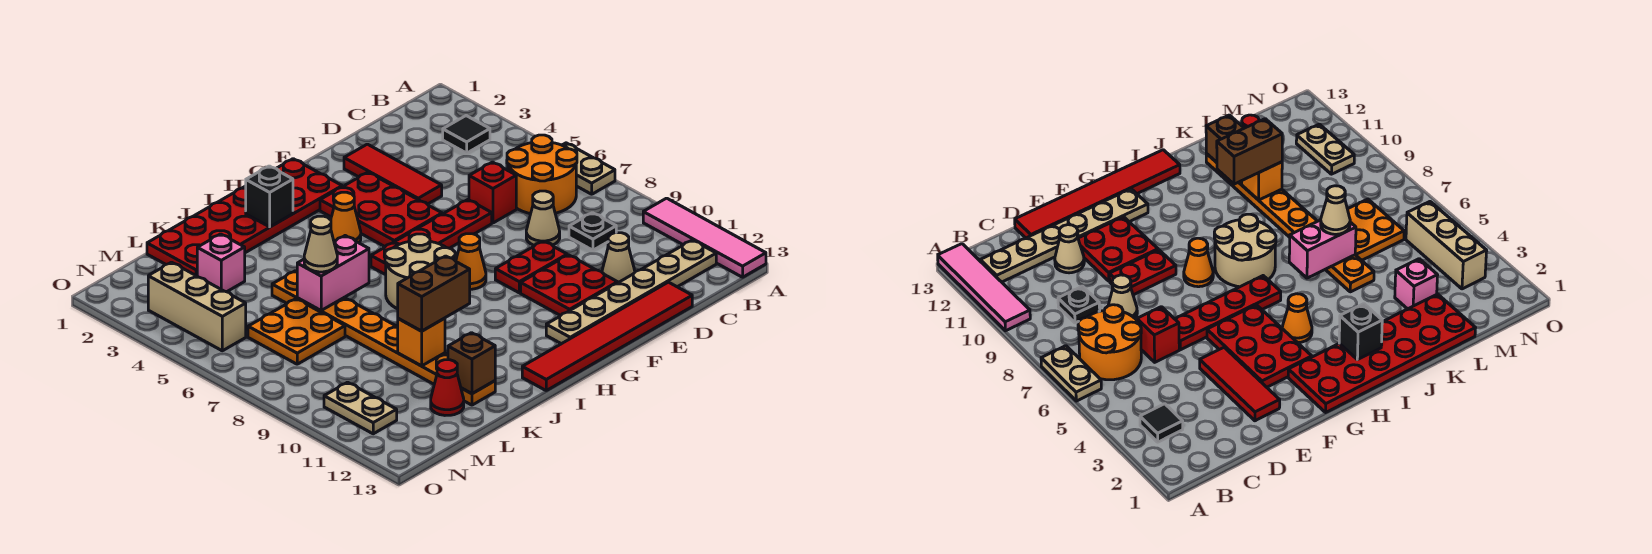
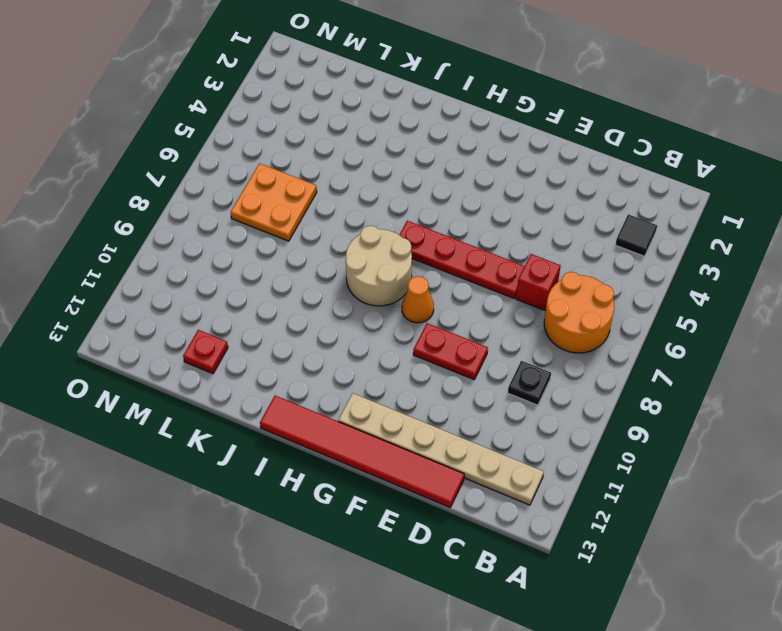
red plate L12 level 1 -> red cone L12 level 1
none -> tan plate A6:A7 level 1
none -> pink tile A10:A13 level 1
none -> tan cone D8 level 1
none -> tan cone D11 level 1

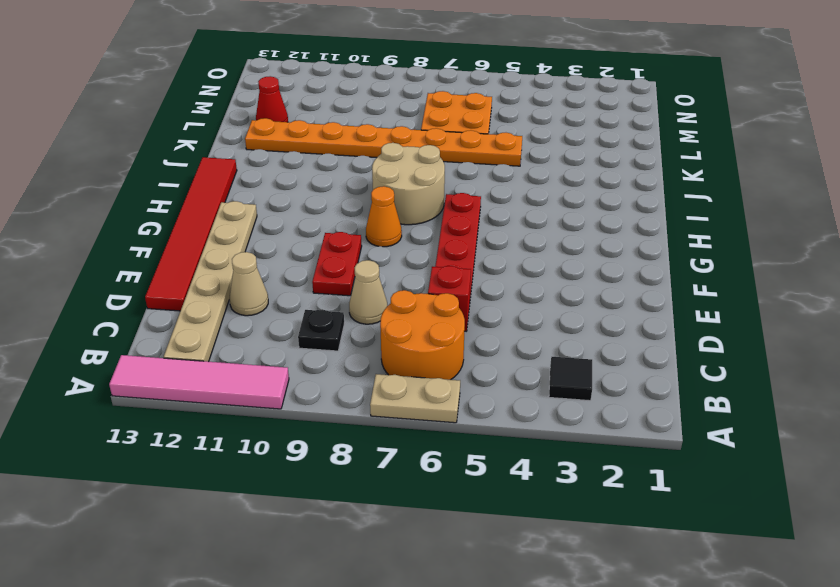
none -> red tile E2:E4 level 1
none -> red plate E10:F11 level 1
none -> red plate F3:G5 level 1
none -> red plate G1:L2 level 1

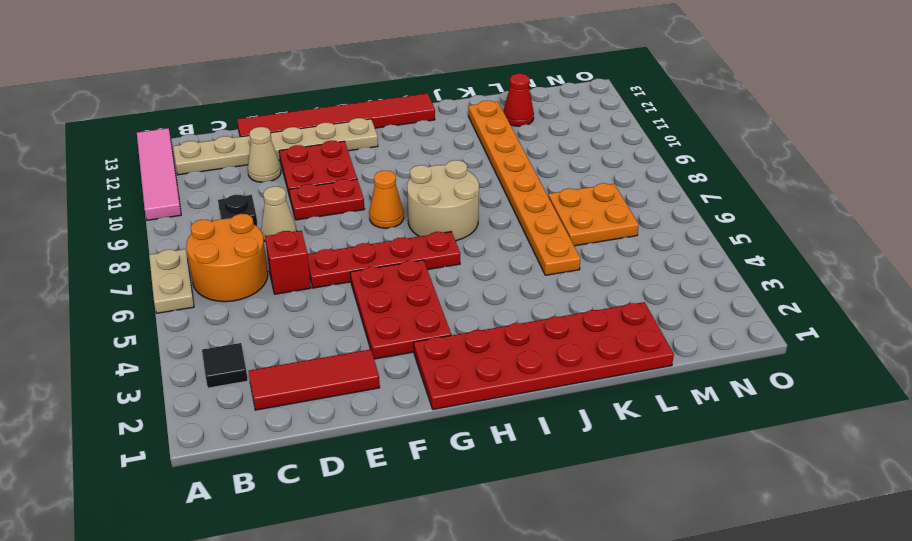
red tile C2:E2 level 1 -> red tile E2:E4 level 1
none -> orange cone H4 level 1
none -> pink brick L3 level 1
none -> tan brick N3:N5 level 1
none -> tan plate N10:N11 level 1

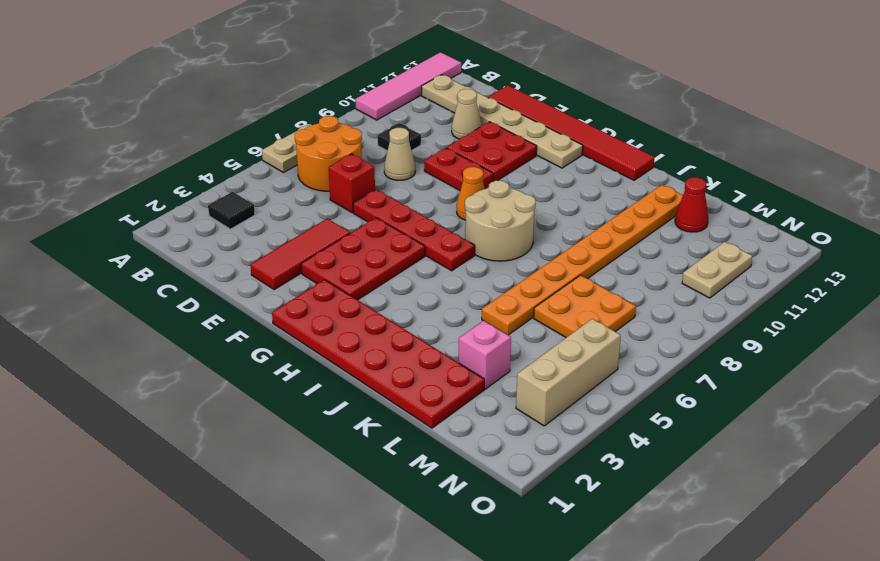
none -> orange cone H4 level 1
none -> black brick I2 level 2
none -> pink brick J6:K6 level 2
none -> orange brick K10 level 2

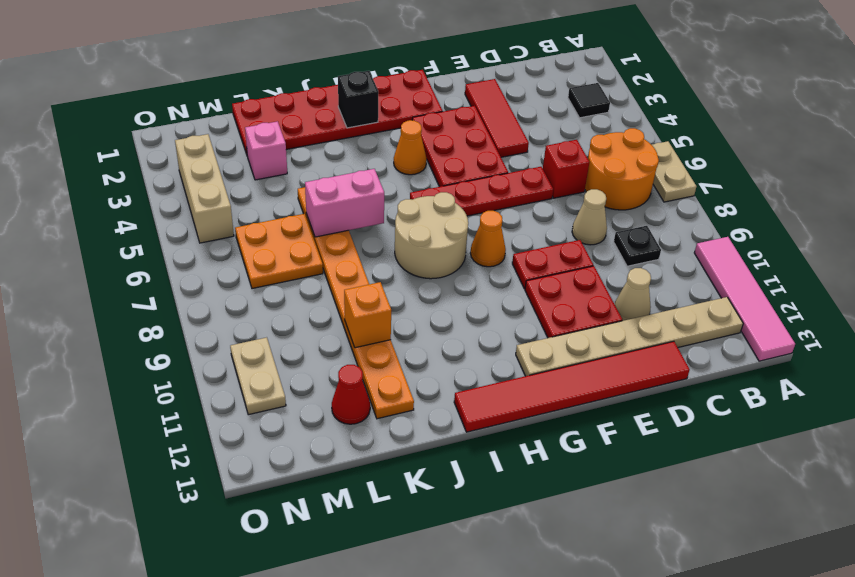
none -> brown brick K12 level 2
none -> brown brick J10:K10 level 3
none -> tan cone K6 level 3

